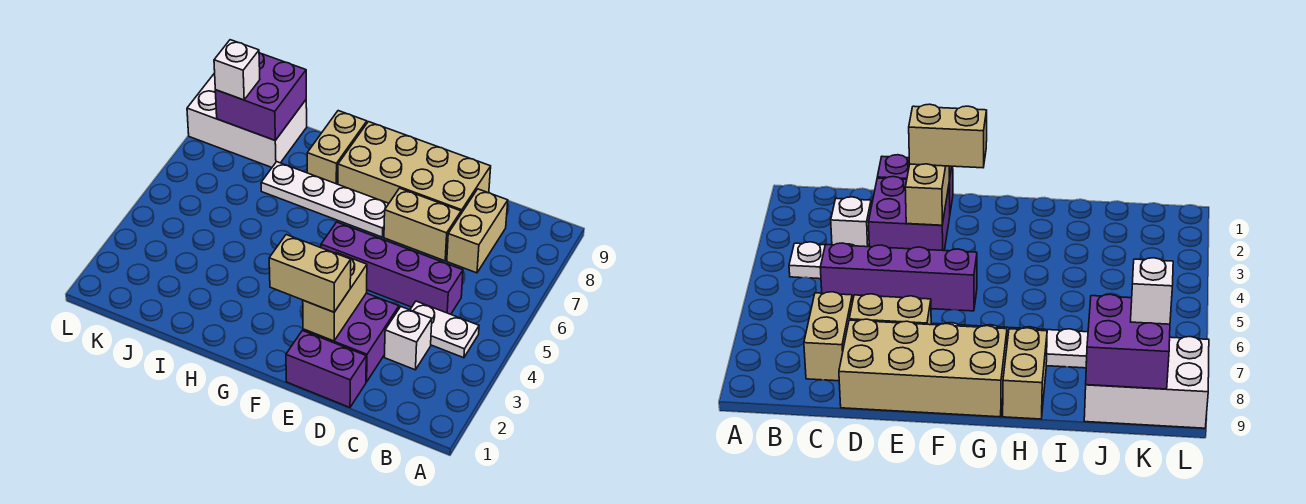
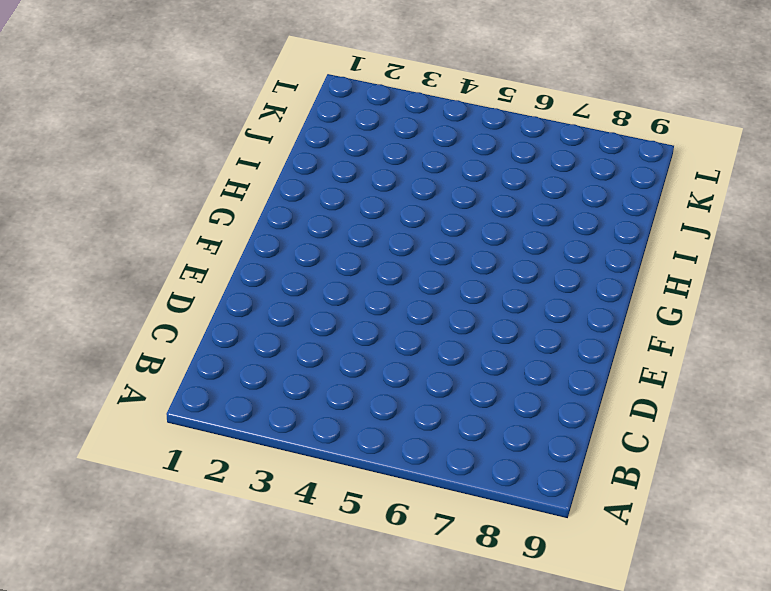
none -> white plate B4:C4 level 1
none -> white brick C3 level 1
none -> purple brick C5:F5 level 1

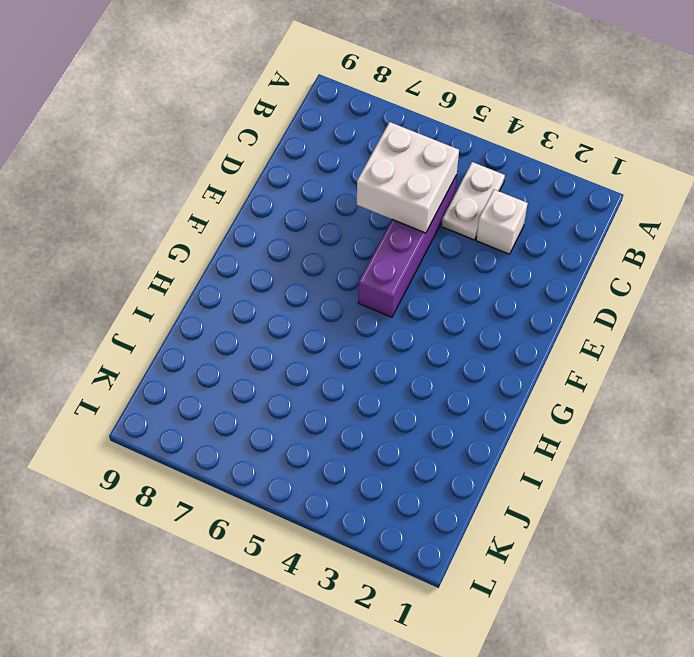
white brick C5:D6 level 2 -> none
none -> tan brick C7:C8 level 1
none -> purple brick D1:E1 level 1
none -> purple brick D2:E3 level 1

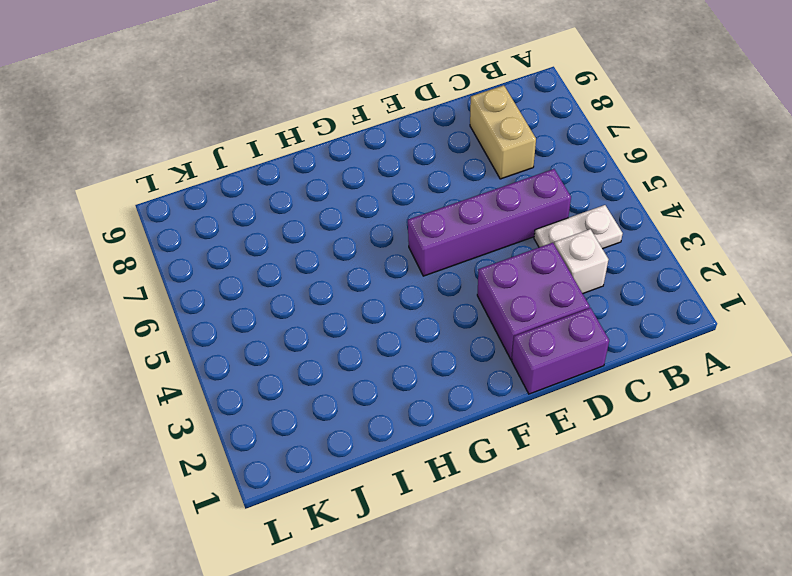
none -> tan brick D7:E7 level 1
none -> tan brick D8:G9 level 1
none -> white plate F7:I7 level 1

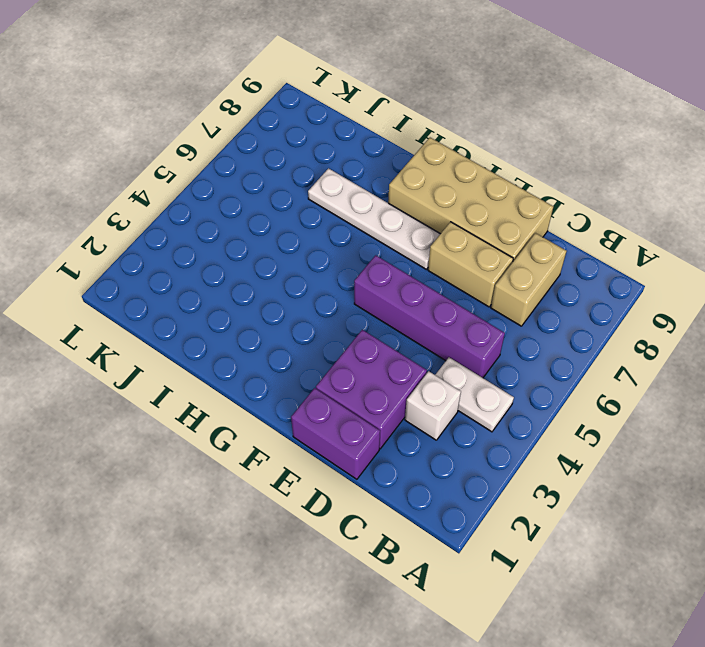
none -> tan brick H8:H9 level 1
none -> white brick J8:L9 level 1
none -> tan brick E2:E3 level 2

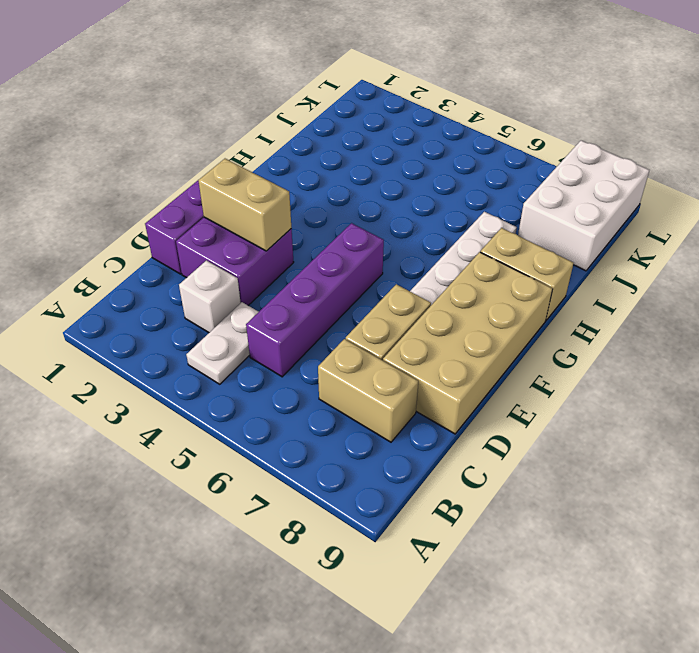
none -> purple brick J8:K9 level 2
none -> tan brick E2:F2 level 3
none -> white brick K8 level 3

